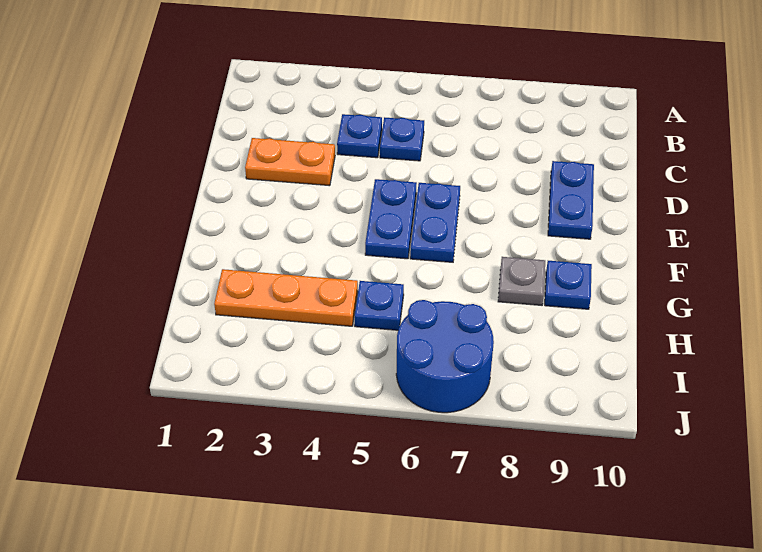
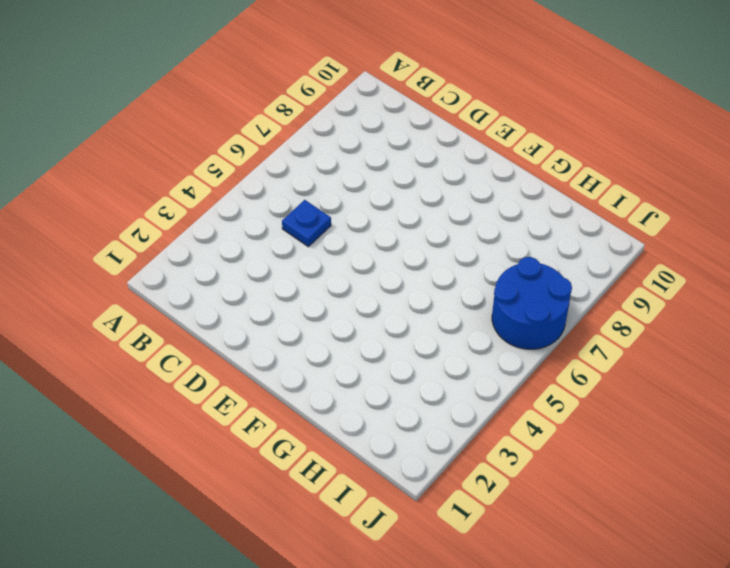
none -> blue plate C4 level 1
none -> orange plate D2:D3 level 1

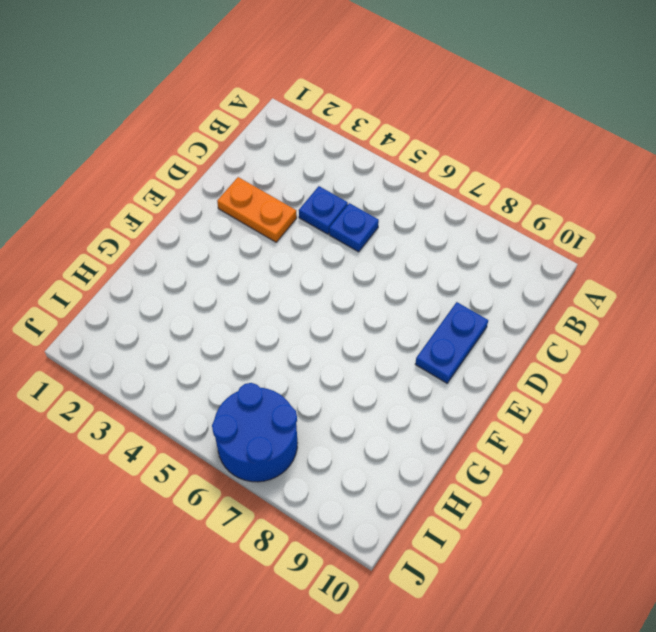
none -> blue plate E5:F5 level 1
none -> blue plate E6:F6 level 1

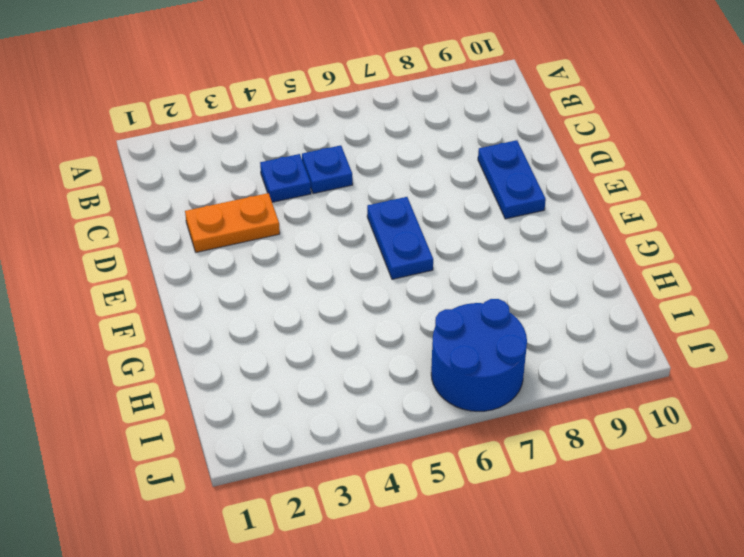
none -> blue plate E5:F5 level 1
none -> grey plate G8 level 1

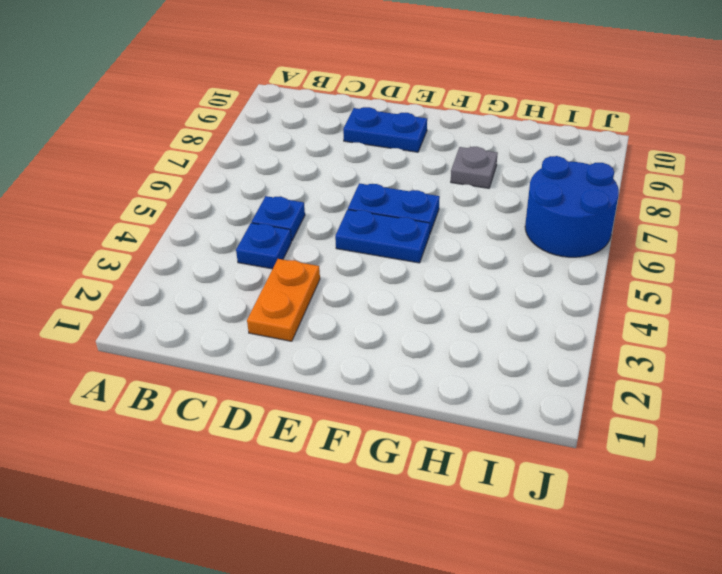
none -> blue plate G9 level 1
none -> orange plate H2:H4 level 1

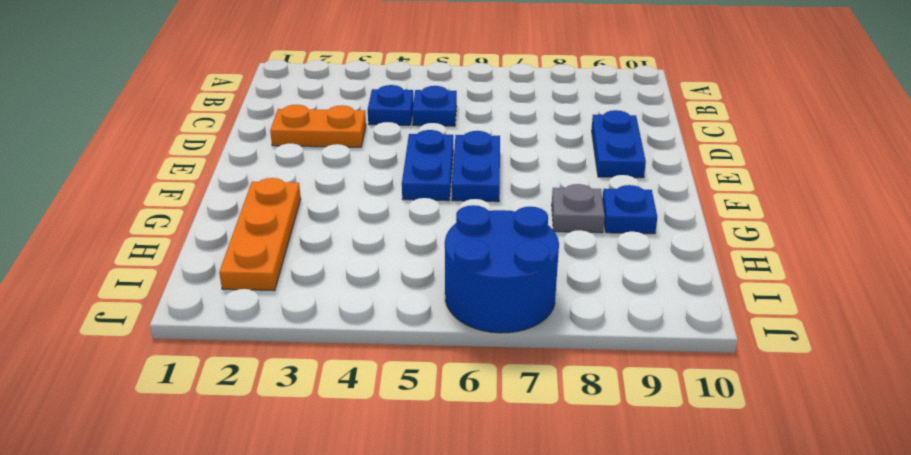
orange plate G2:I2 level 1 -> orange plate H2:H4 level 1
none -> blue plate H5 level 1

